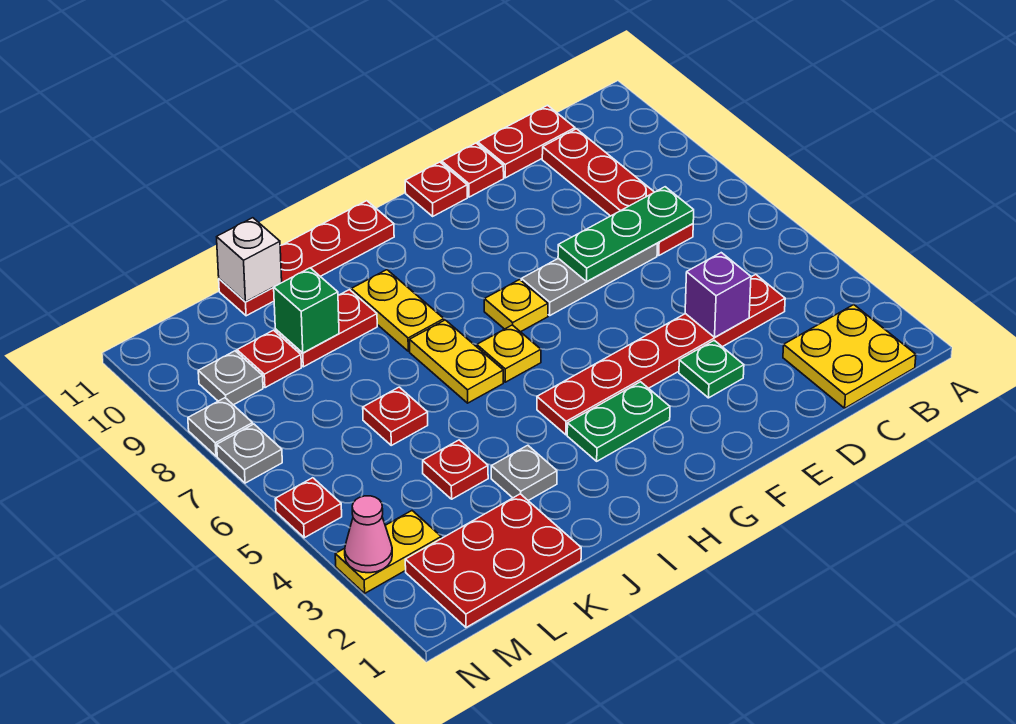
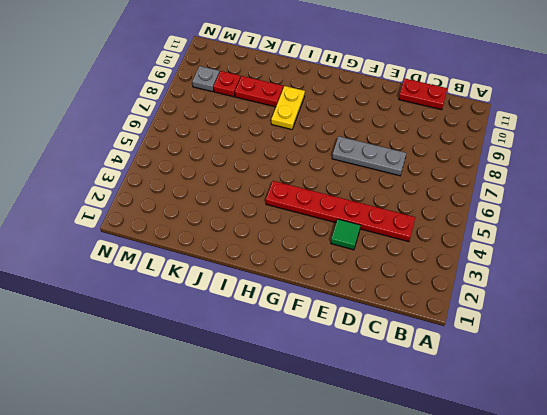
green tile E3 level 1 -> green plate E3 level 1
none -> yellow plate B1:C2 level 1
none -> red plate C7:C10 level 1
none -> red plate E11 level 1
none -> red plate F11 level 1

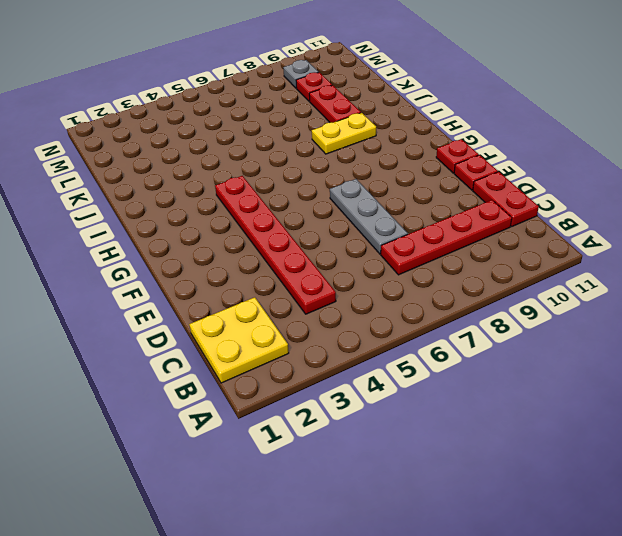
none -> green plate E3 level 1
none -> green plate G3:H3 level 1
none -> yellow plate G7 level 1
none -> yellow plate H6 level 1

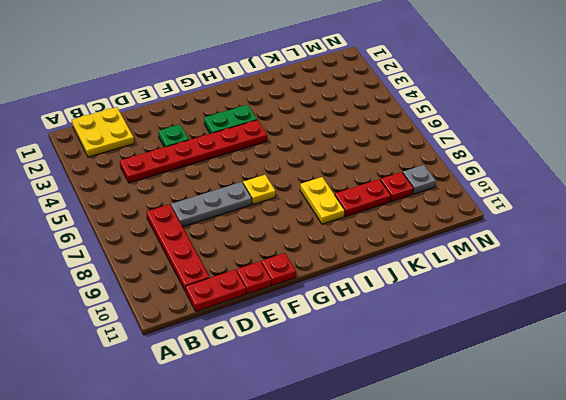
none -> yellow plate H6 level 1
none -> red plate H11:K11 level 1
none -> yellow plate I6:I7 level 1
none -> grey plate J3 level 1

